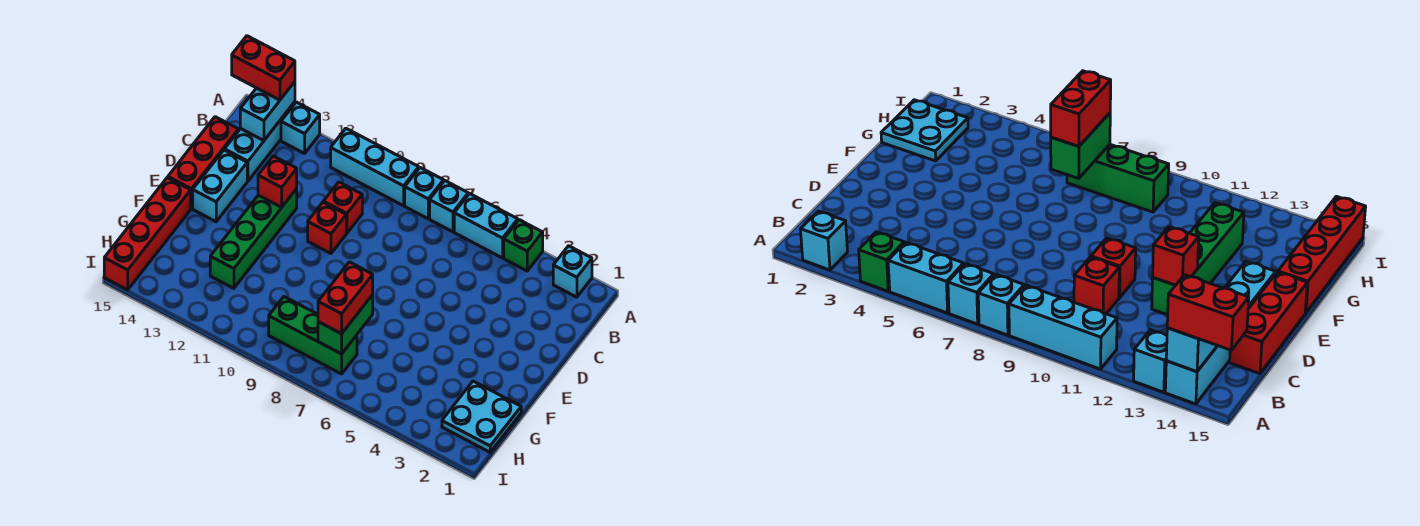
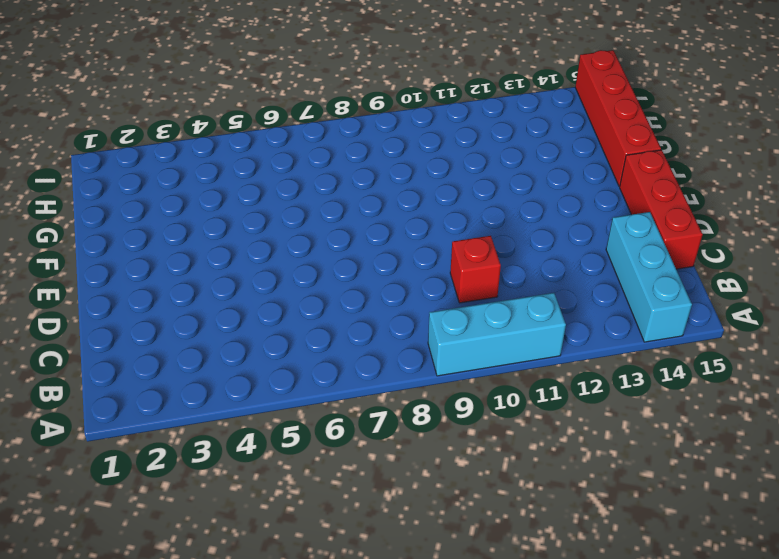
none -> cyan brick A2 level 1
none -> green brick A4 level 1
none -> cyan brick A5:A6 level 1

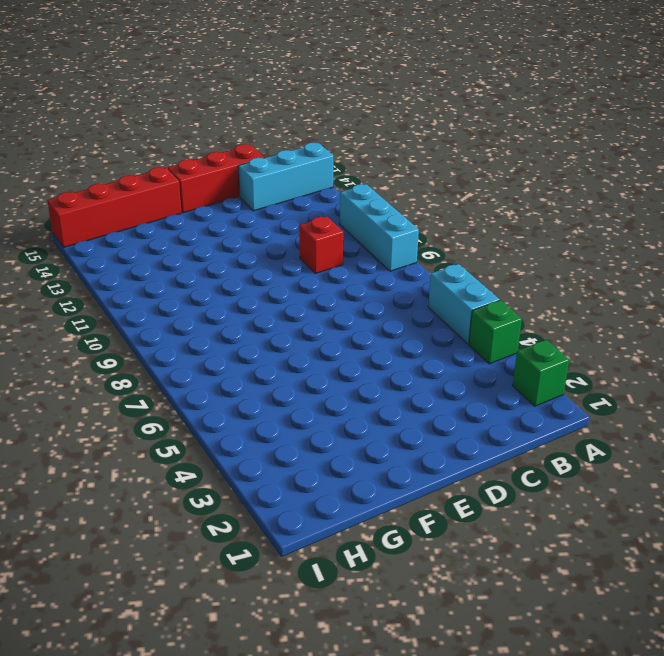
green brick A2 level 1 -> cyan brick A2 level 1
none -> cyan brick A7 level 1
none -> cyan brick A8 level 1
none -> cyan brick A13 level 1

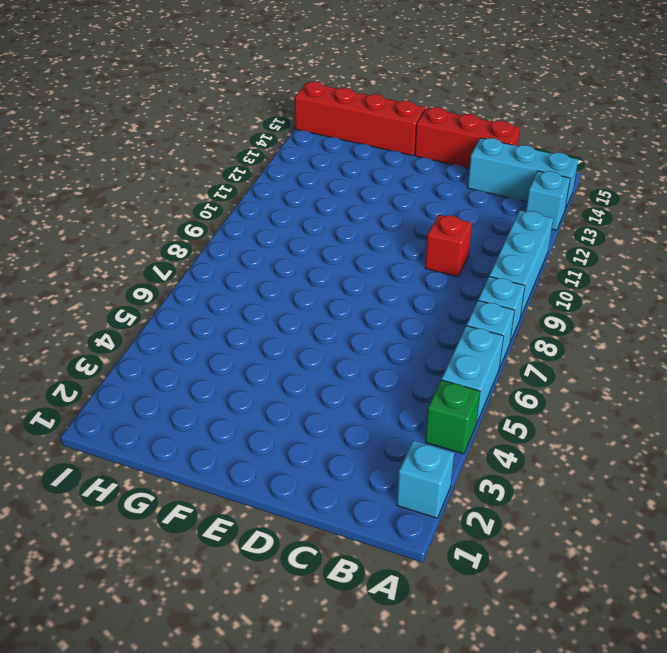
none -> red brick D10 level 1
none -> green brick D12:G12 level 1
none -> cyan brick D14:E14 level 1

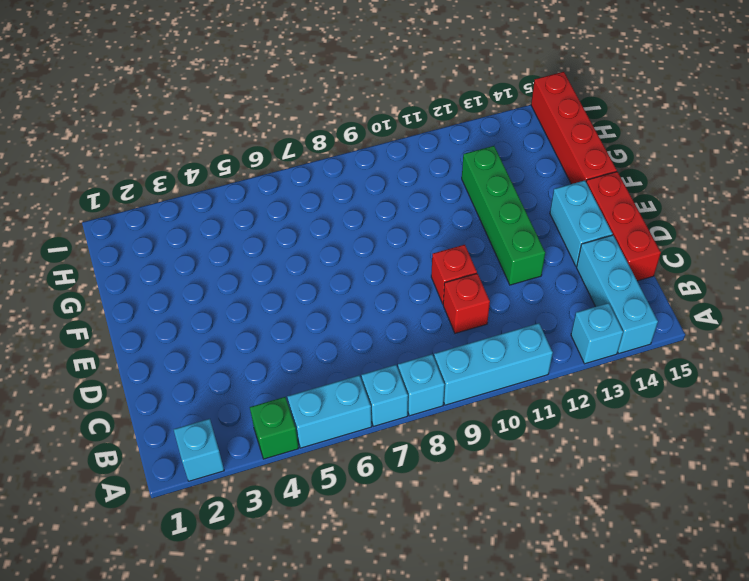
none -> cyan plate G1:H2 level 1
none -> green brick H7:H9 level 1
none -> cyan brick A14:B14 level 2

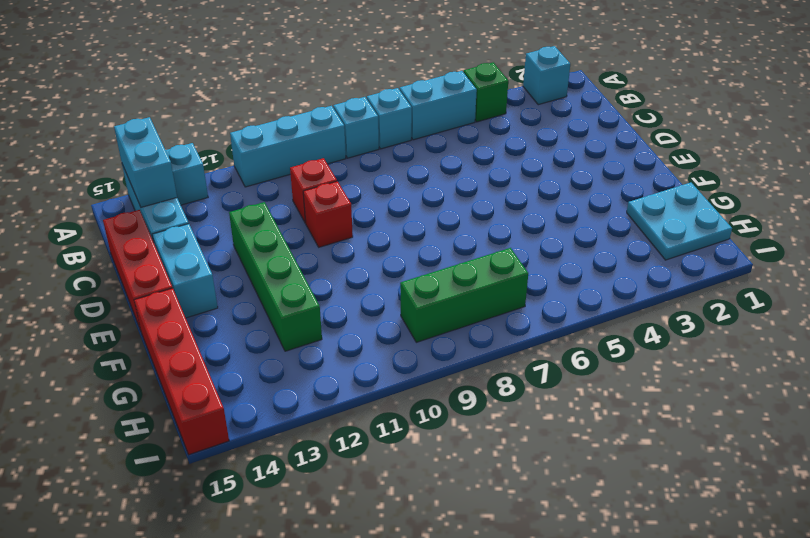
none -> red brick D12 level 2
none -> green brick G7:H7 level 2
none -> red brick A14:A15 level 3

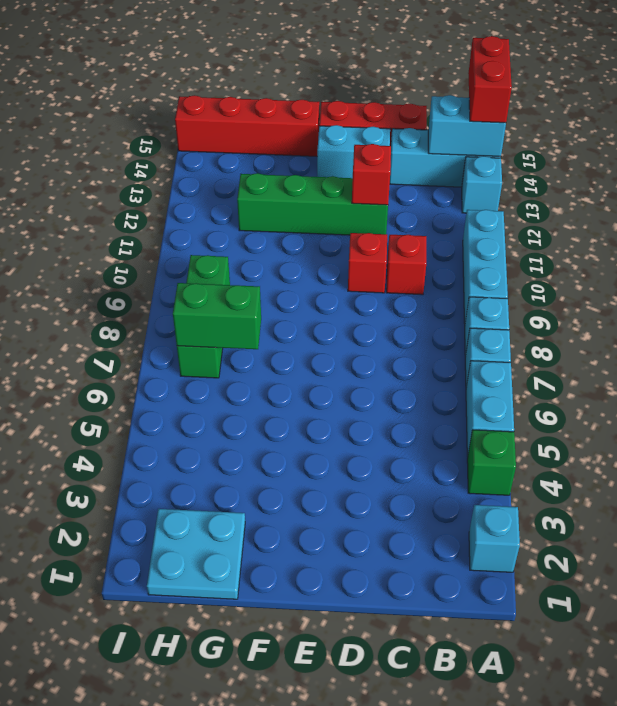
none -> red brick G7:H7 level 3

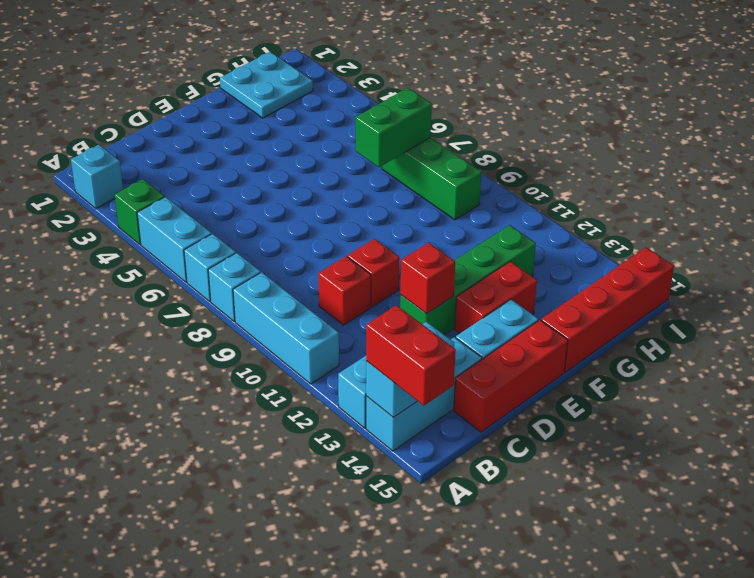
red brick E13:F13 level 1 -> red brick G7:H7 level 3

